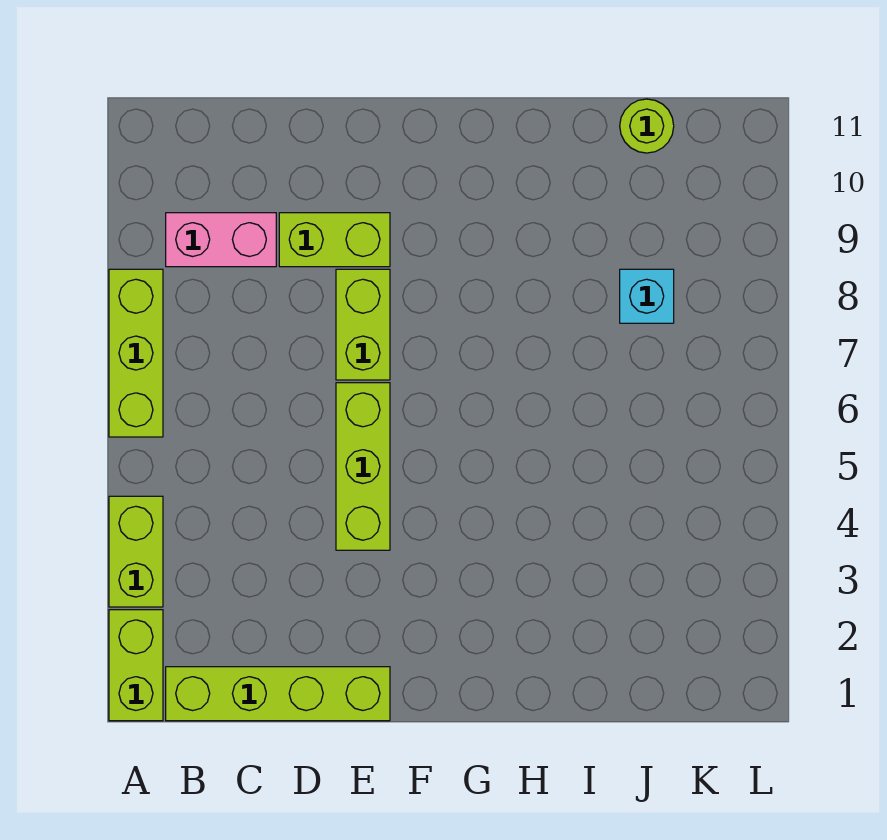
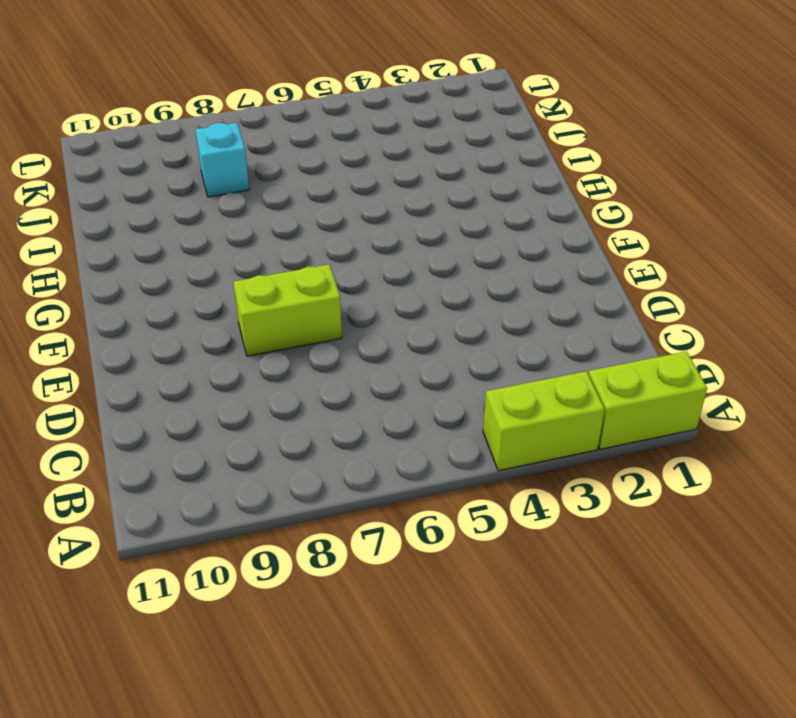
none -> lime brick A6:A8 level 1
none -> lime brick B1:E1 level 1

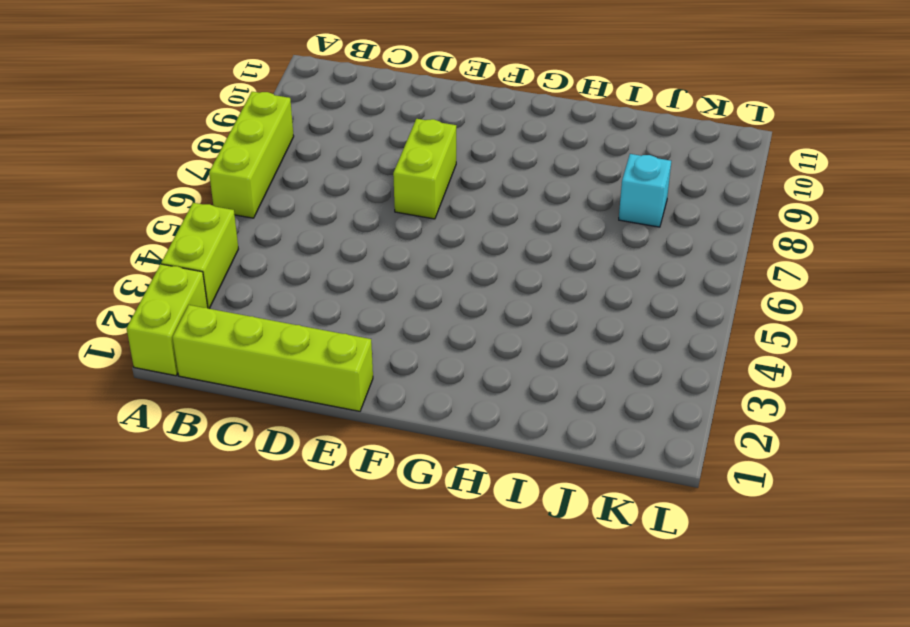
none -> pink brick B9:C9 level 1
none -> lime brick D9:E9 level 1

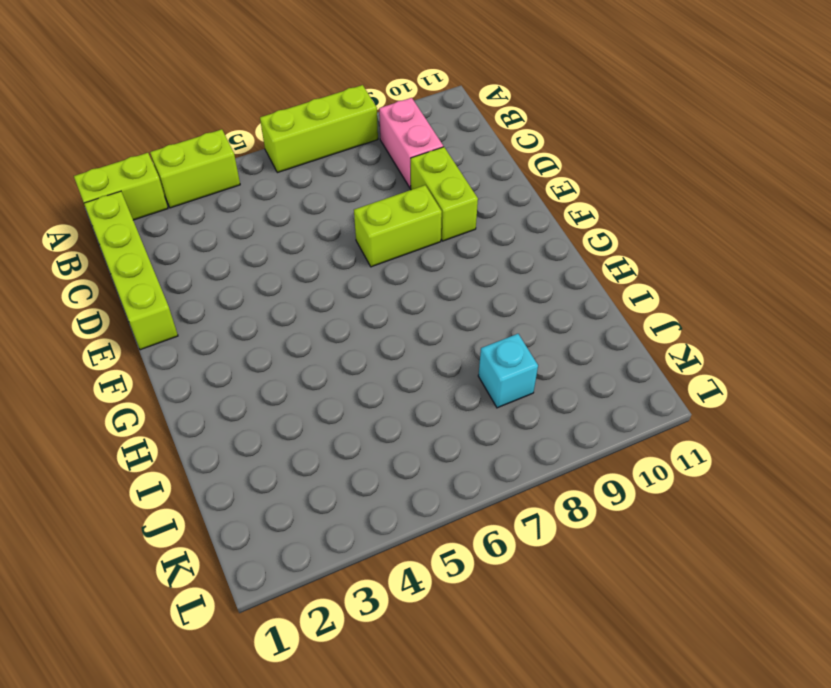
none -> lime brick E4:E6 level 1
none -> lime round brick J11 level 1

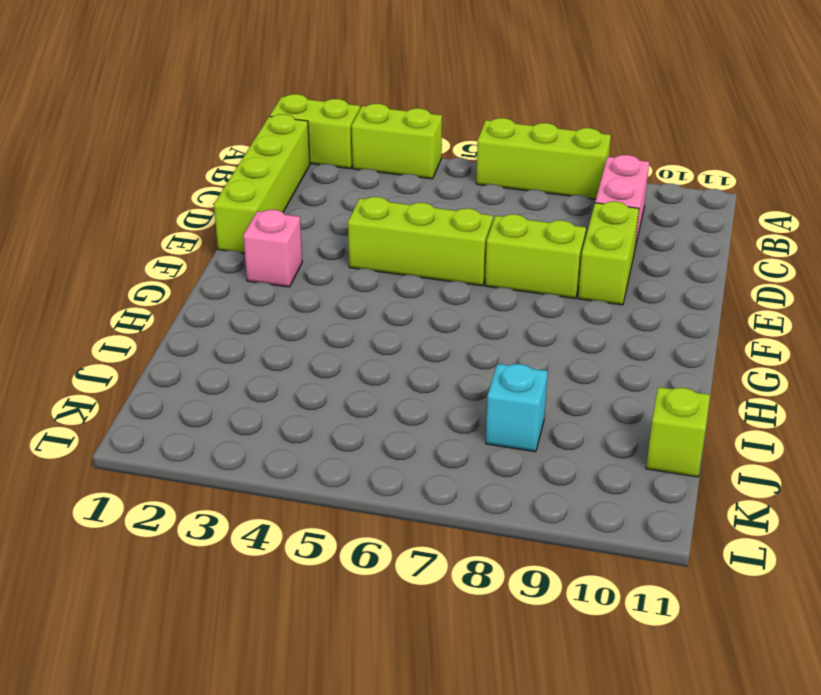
pink brick F2 level 1 -> none
lime brick J11 level 1 -> lime round brick J11 level 1

